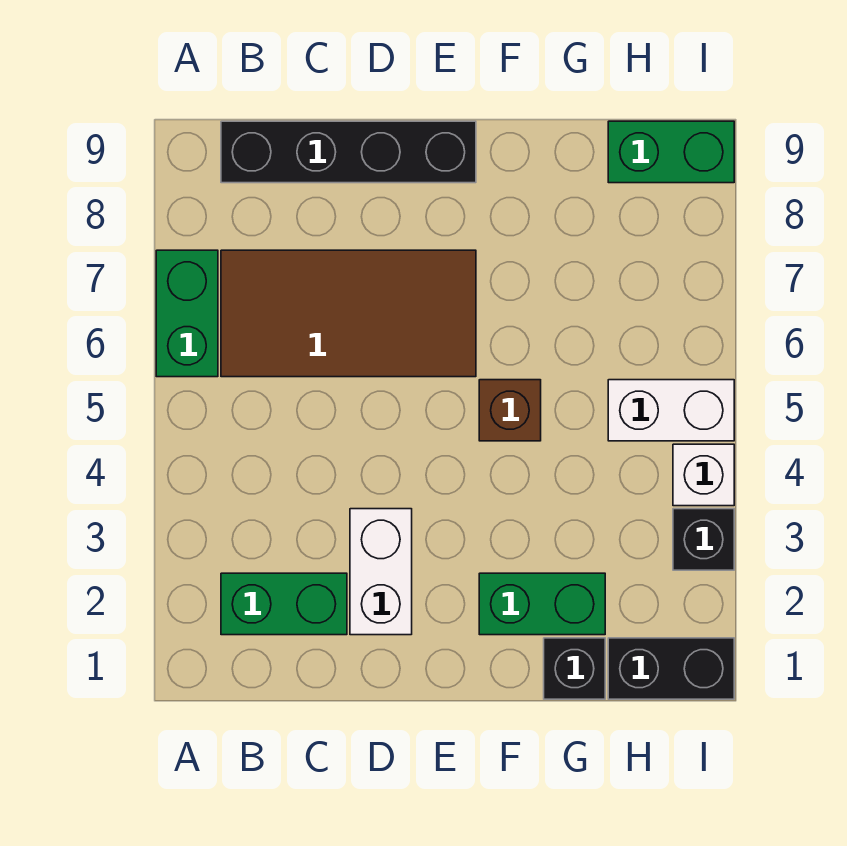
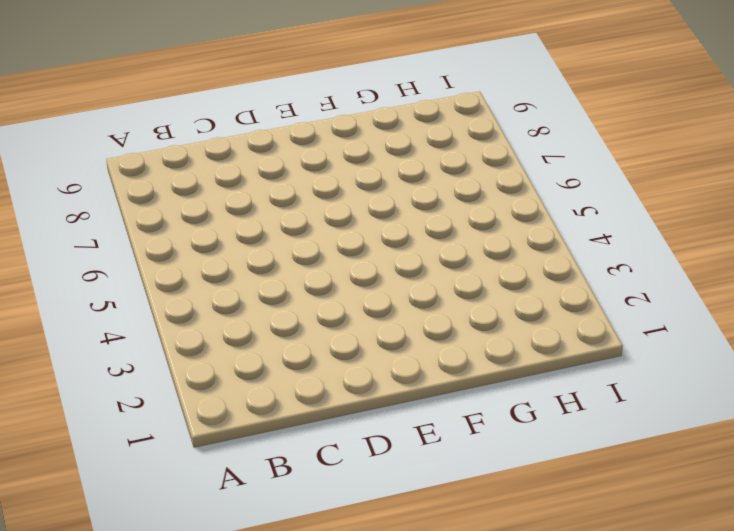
none -> green brick A6:A7 level 1
none -> green brick B2:C2 level 1
none -> brown tile B6:E7 level 1

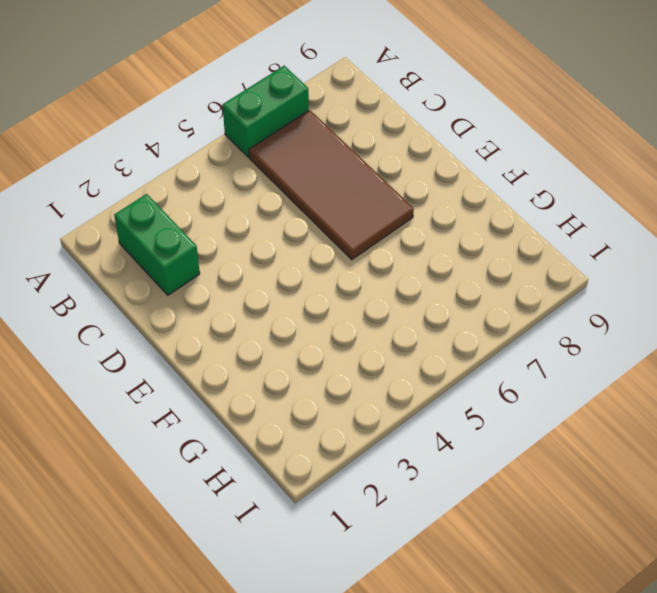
none -> black brick B9:E9 level 1
none -> white brick D2:D3 level 1
none -> green brick F2:G2 level 1

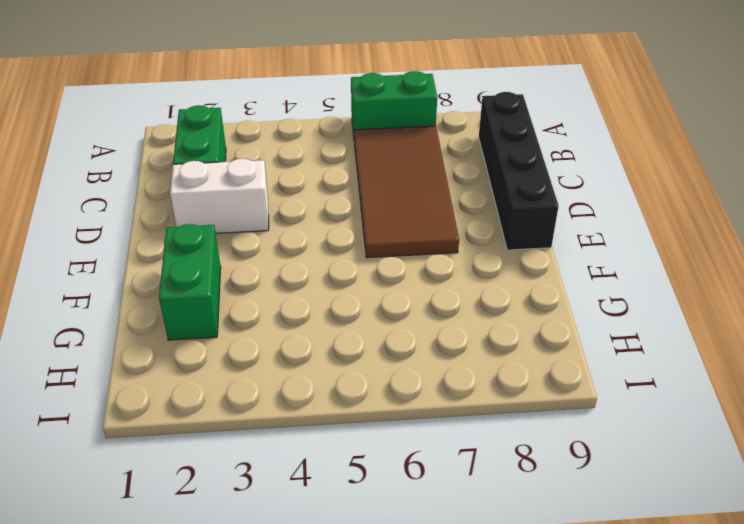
none -> brown brick F5 level 1
none -> black brick G1 level 1
none -> black brick H1:I1 level 1

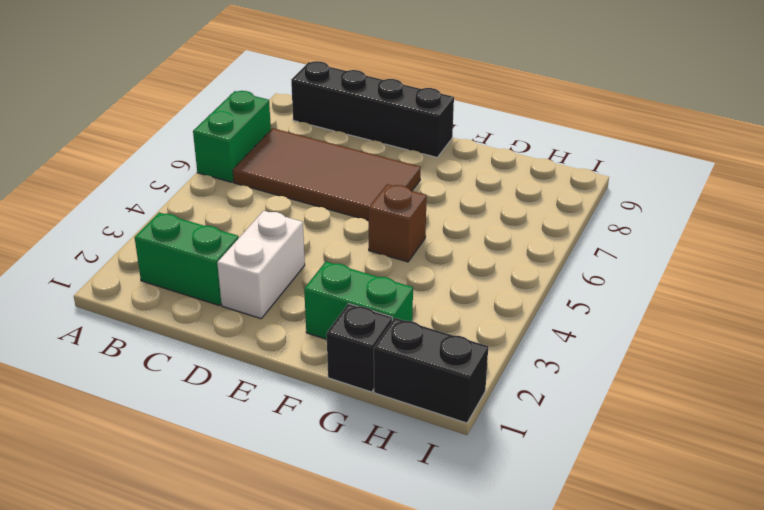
none -> white brick H5:I5 level 1
none -> green brick H9:I9 level 1
none -> black brick I3 level 1

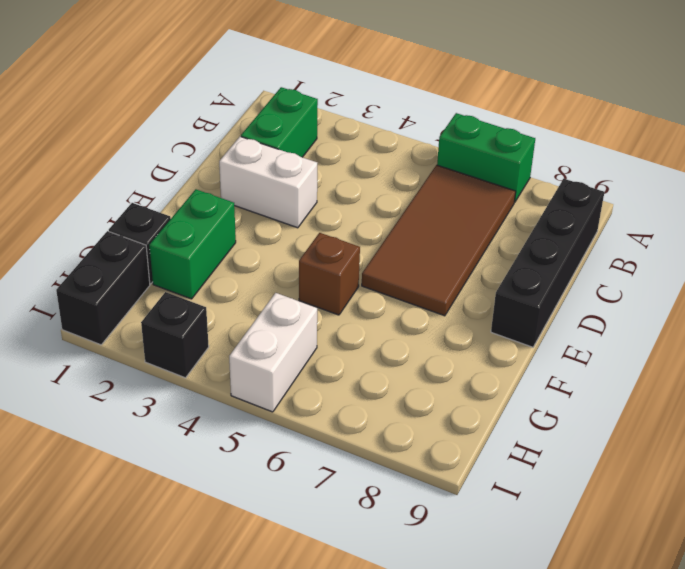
none -> green brick H9:I9 level 1
none -> white brick I4 level 1

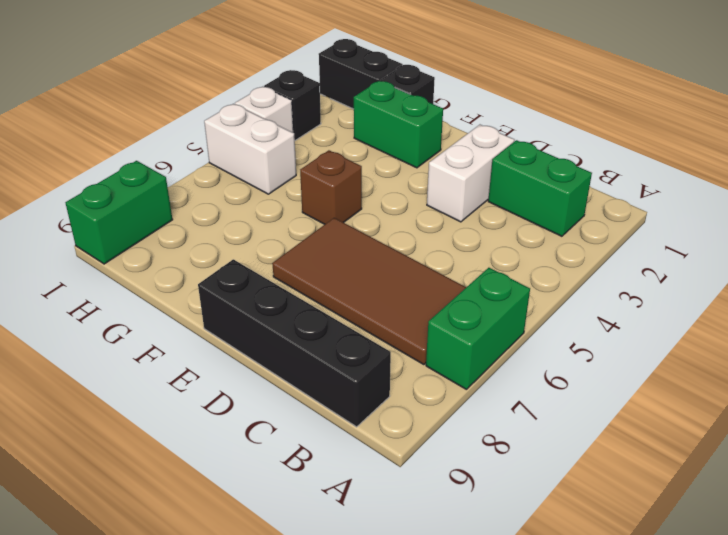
green brick I8:I9 level 1 -> green brick H9:I9 level 1

